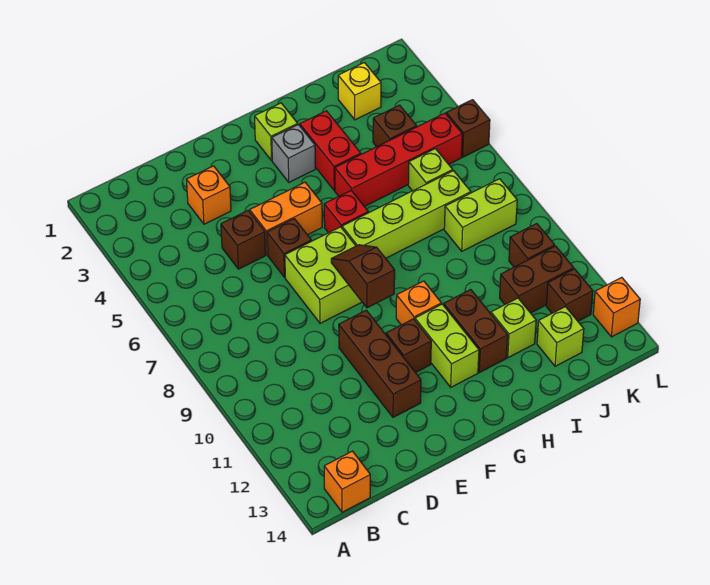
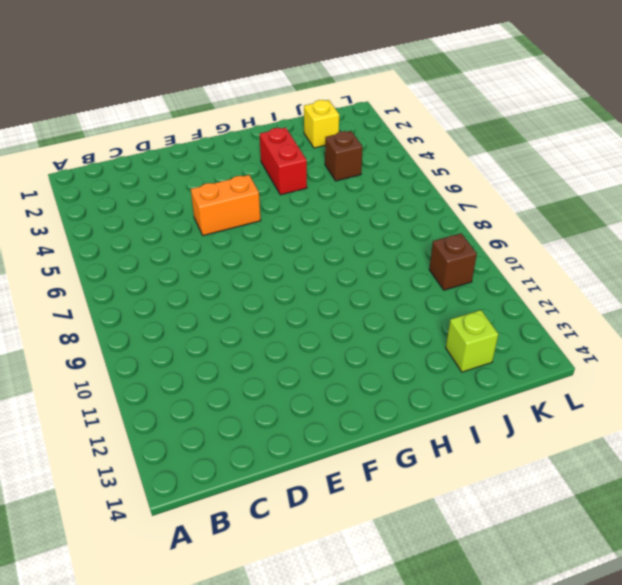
none -> orange brick B14 level 1
none -> orange brick D3 level 1
none -> brown brick D5 level 1

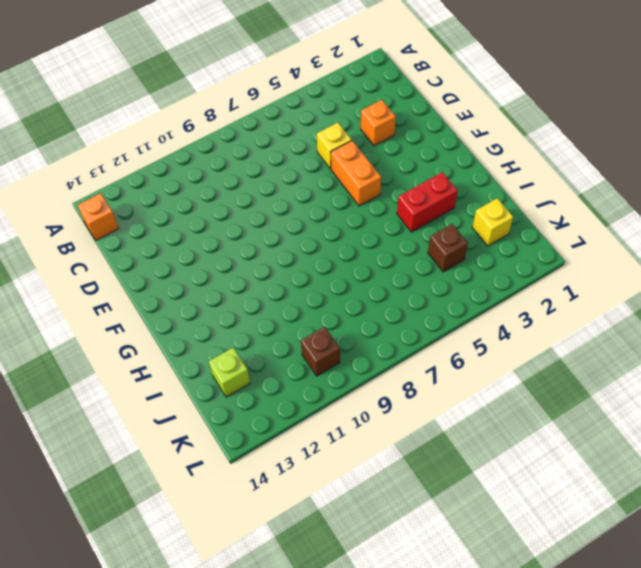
yellow brick D5 level 1 -> brown brick D5 level 1
none -> brown brick E6 level 1
none -> lime brick E7:F8 level 1
none -> brown brick E10:E12 level 1

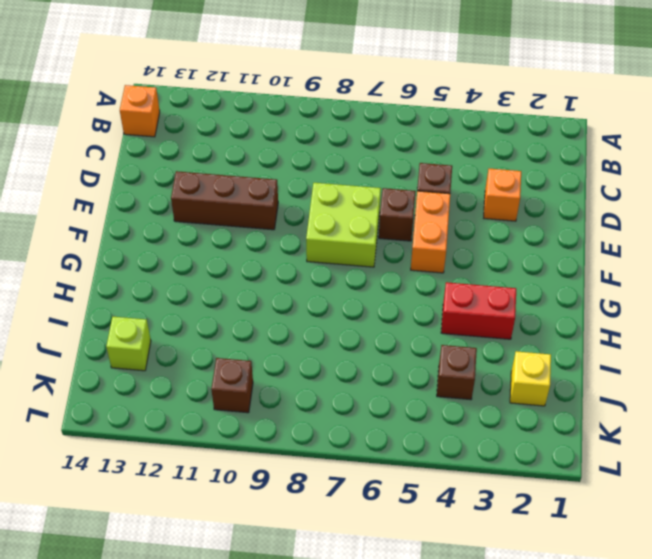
none -> brown brick F11 level 1
none -> lime brick G2 level 1
none -> grey brick G3 level 1

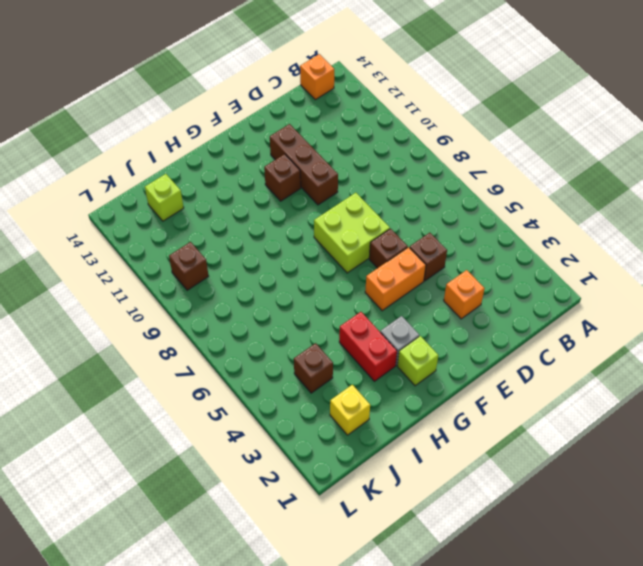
none -> red brick G6 level 1
none -> lime brick G7:J7 level 1
none -> orange brick G10 level 1

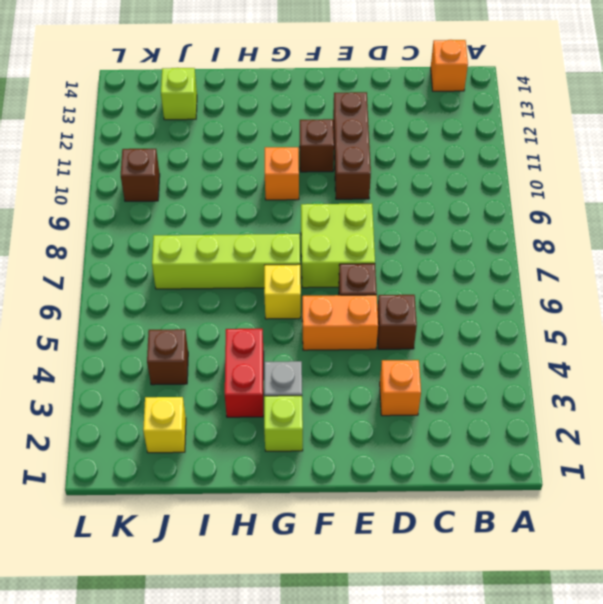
yellow brick G6 level 1 -> red brick G6 level 1
none -> lime brick G11:G12 level 1
none -> red brick H5:K5 level 1
none -> brown brick H11:H12 level 1

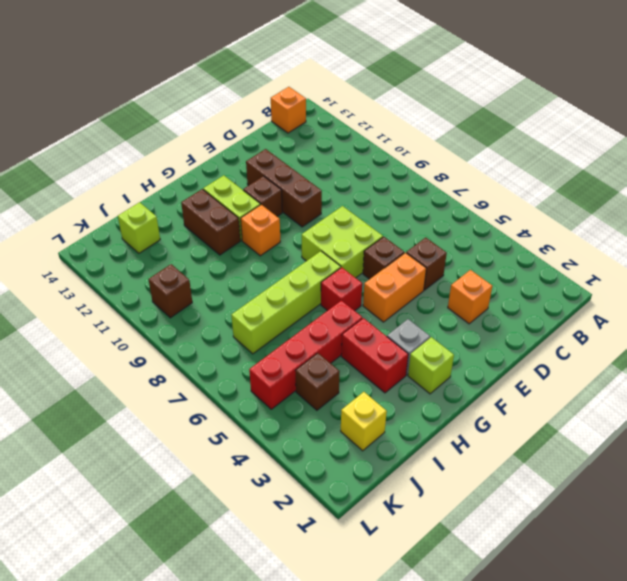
none -> lime brick I12 level 1
none -> lime brick J6 level 1
none -> lime brick J8:K8 level 1

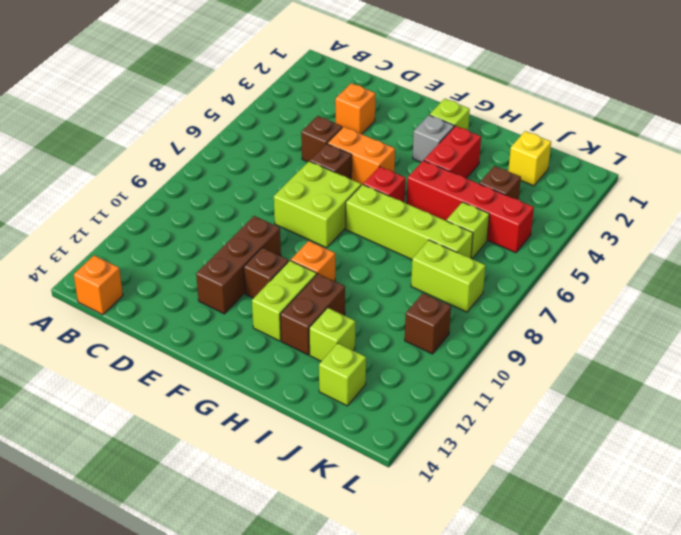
none -> brown brick J11:K11 level 1
none -> brown brick K12 level 1
none -> brown brick L5 level 1

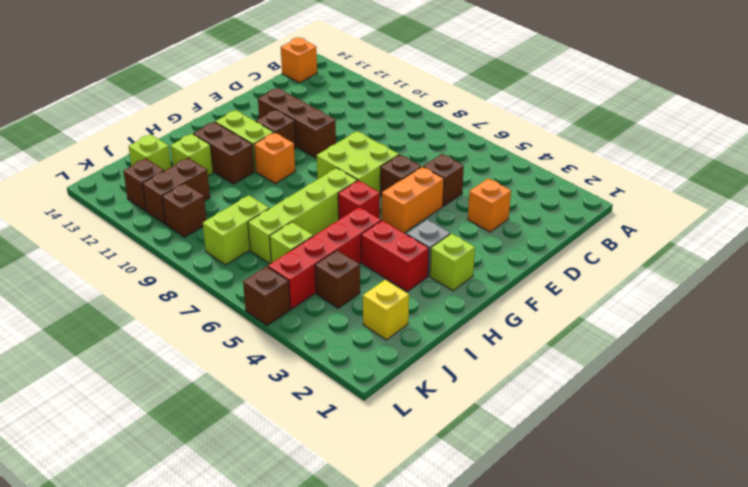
none -> orange brick L13 level 1
none -> brown slope F8:F9 level 2 top 9

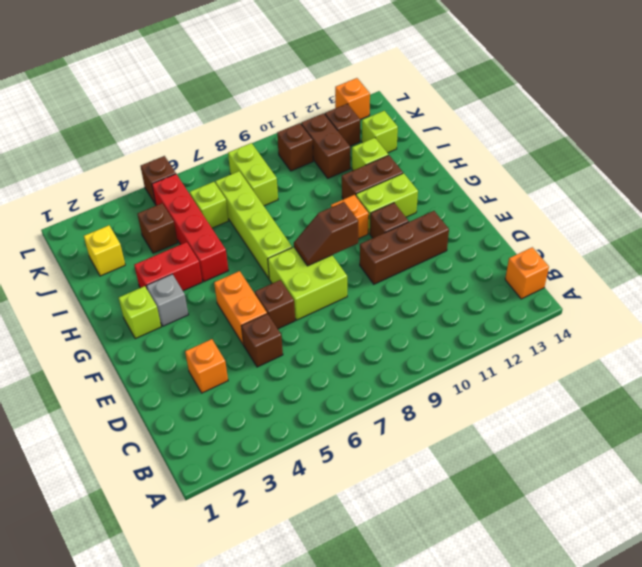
none -> red brick G6 level 1

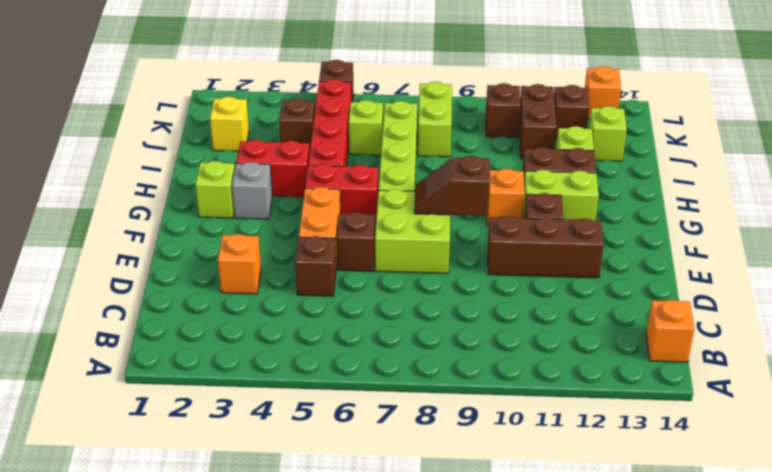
red brick G5:G6 level 1 -> red brick G6 level 1

